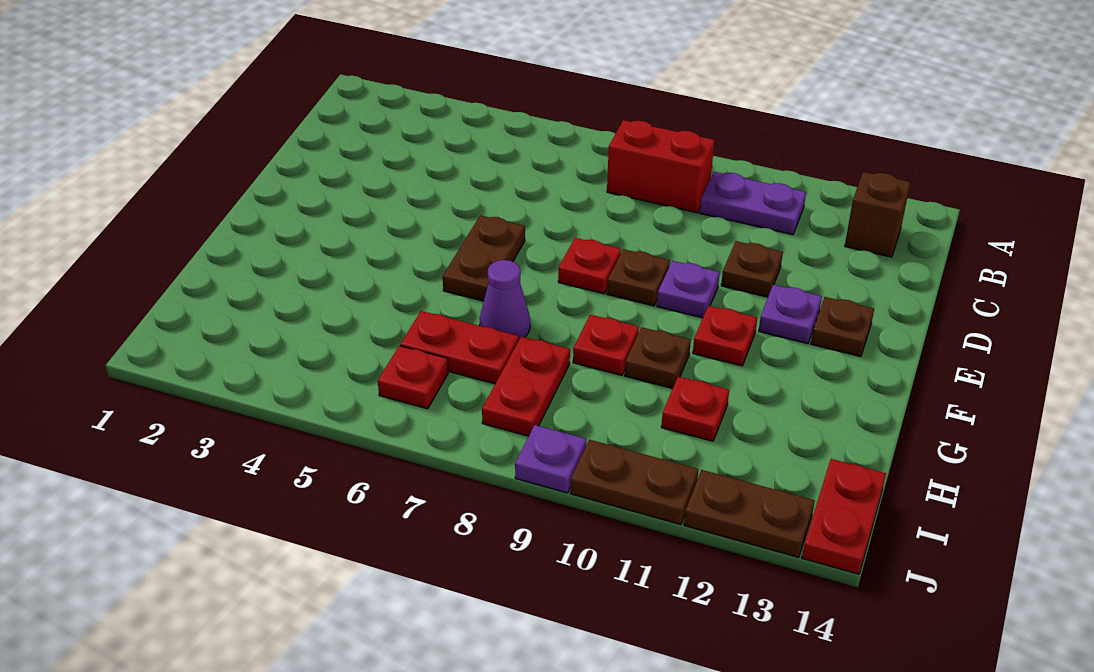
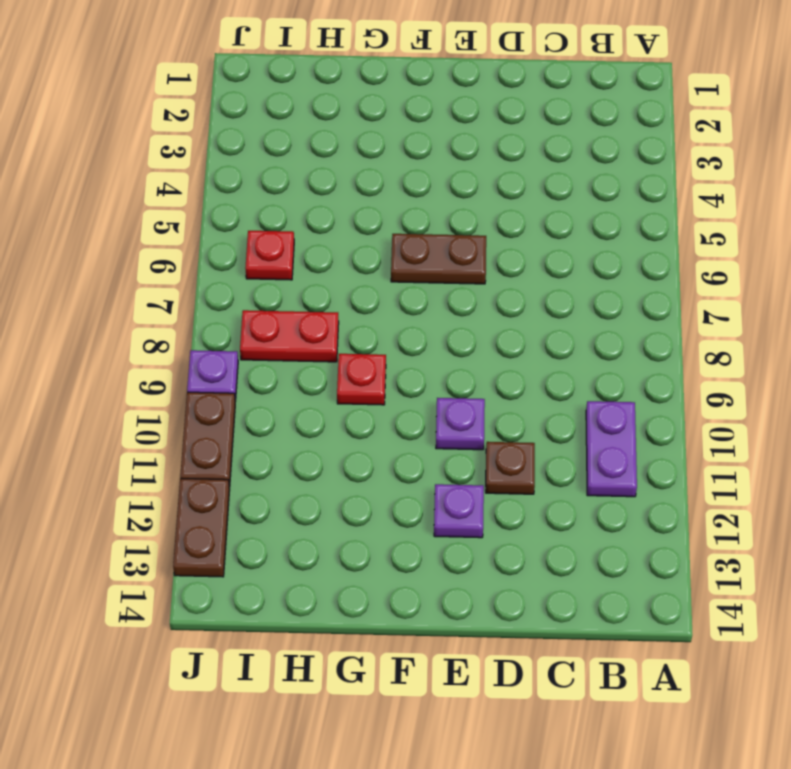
none -> red brick B8:B9 level 1
none -> brown brick B13 level 1
none -> red plate E8 level 1

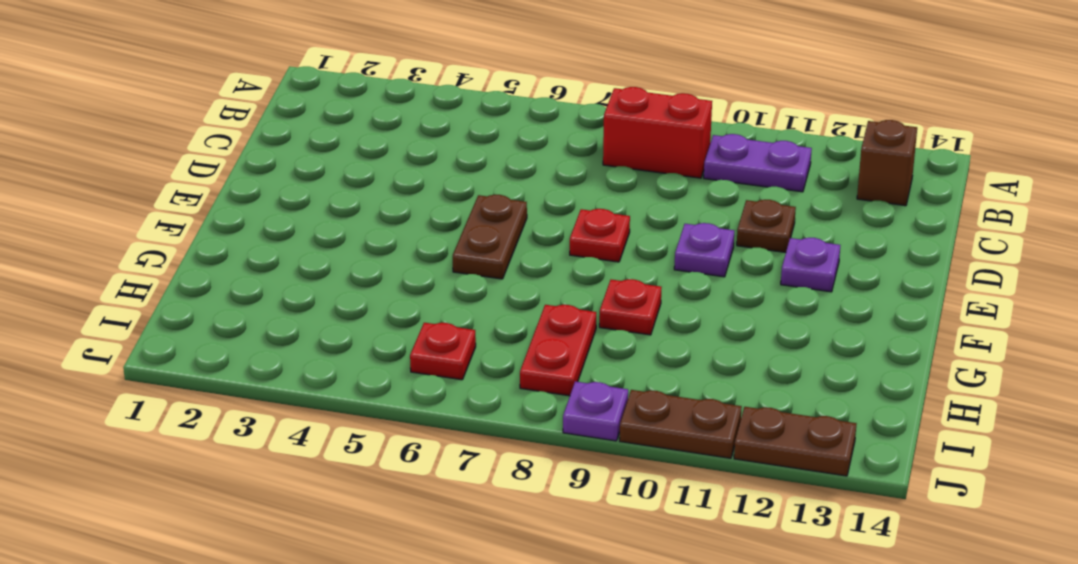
none -> brown plate E9 level 1
none -> brown plate E13 level 1
none -> red plate F11 level 1

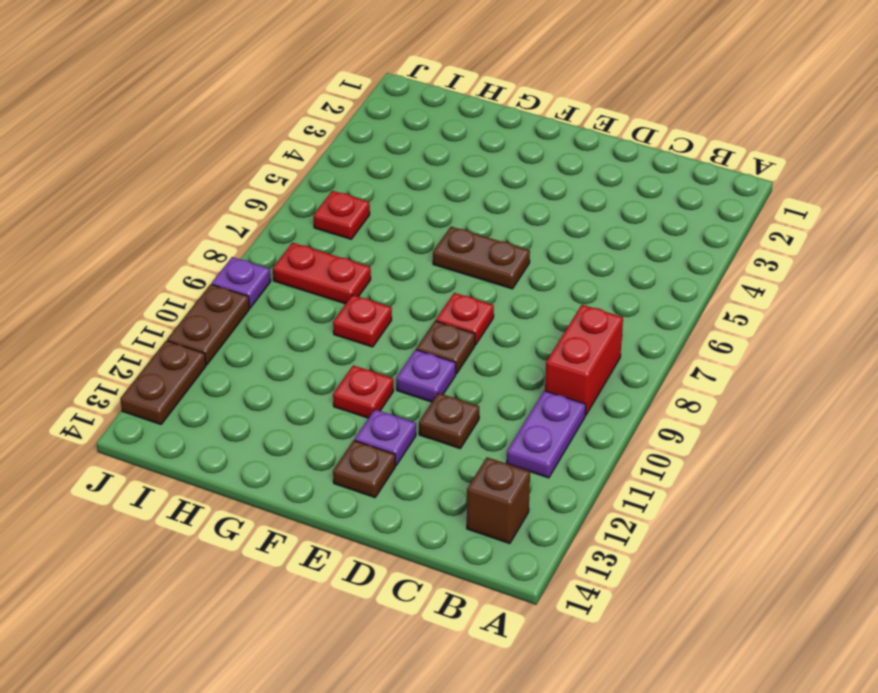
none -> purple cone G7 level 1
none -> brown plate G10 level 1
none -> red plate H6:H7 level 1

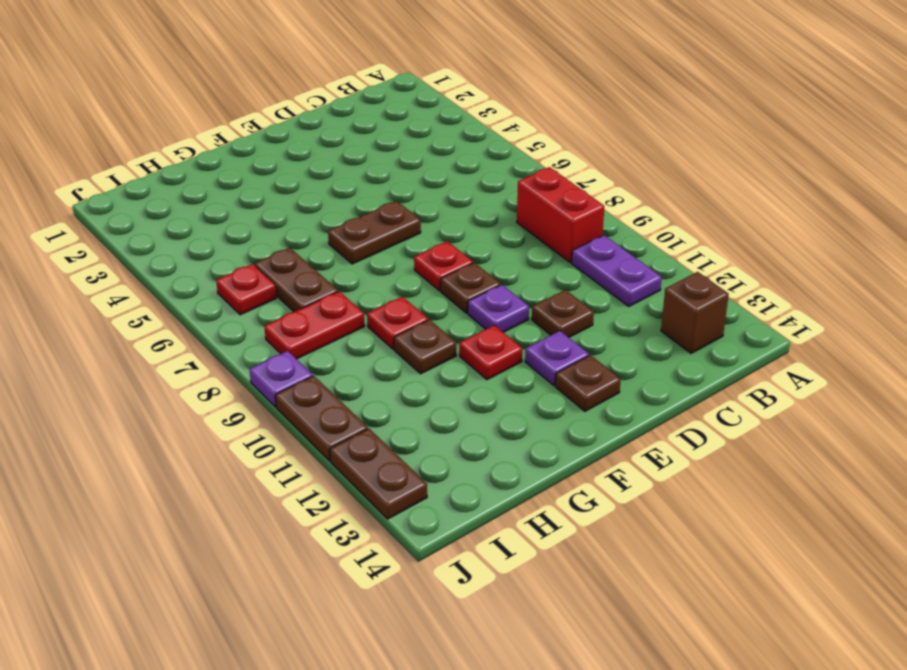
brown plate H6:H7 level 1 -> red plate H6:H7 level 1
none -> purple cone G7 level 1
none -> red plate H11 level 1
none -> red plate I14:J14 level 1

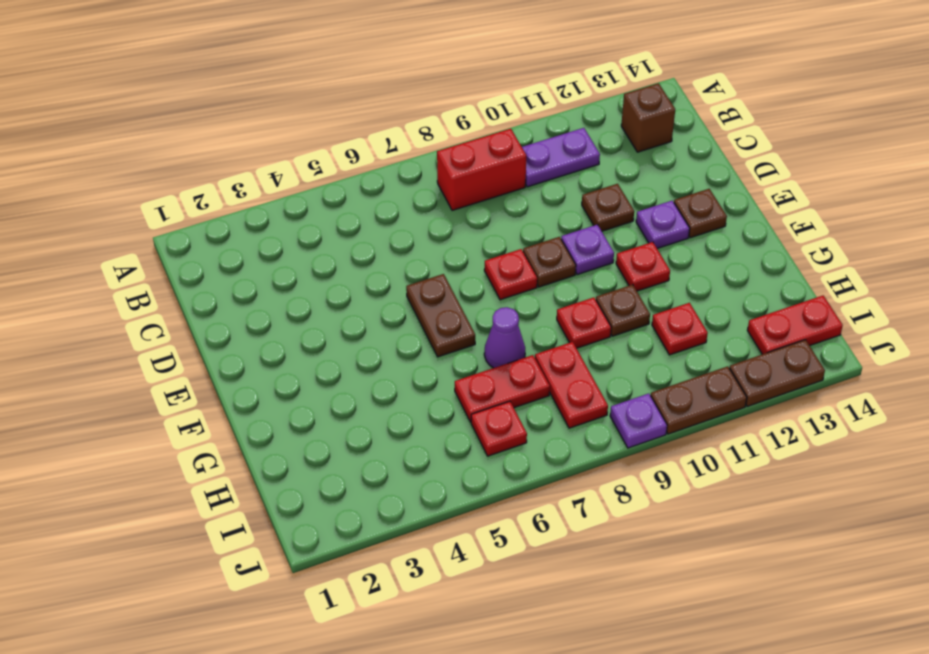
red plate I13:I14 level 1 -> red plate I14:J14 level 1

